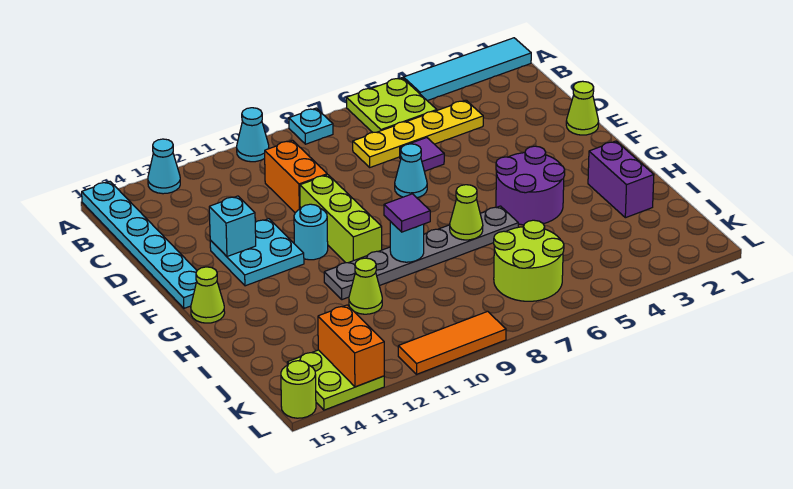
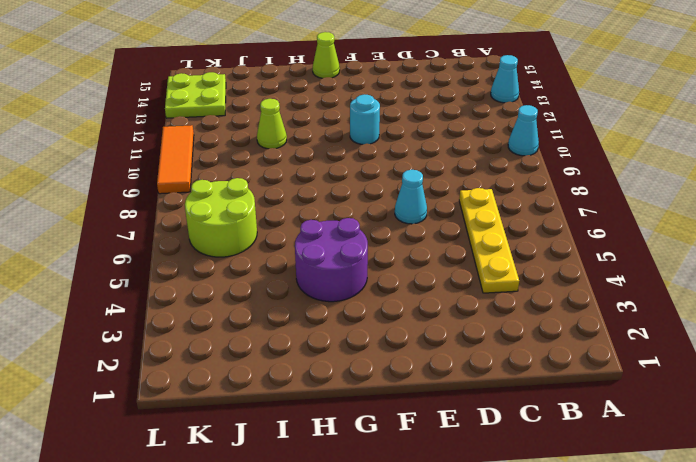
none -> cyan tile A1:A4 level 1
none -> lime plate A5:B6 level 1
none -> cyan plate A8 level 1

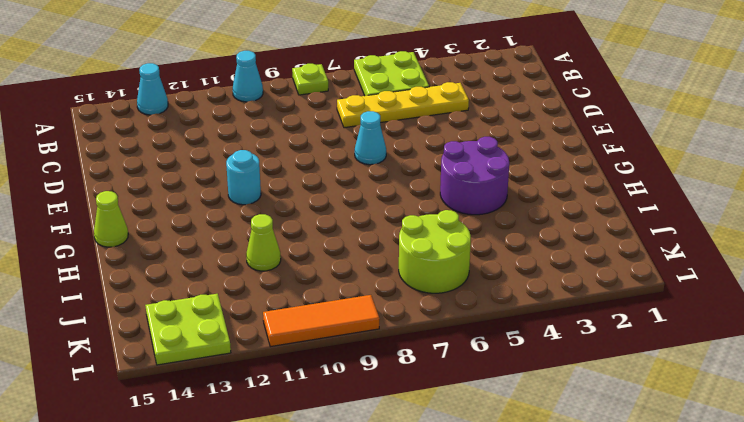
lime plate A8 level 1 -> cyan plate A8 level 1
none -> cyan tile A1:A4 level 1
none -> cyan plate A15:F15 level 1
none -> orange brick C10:D10 level 1

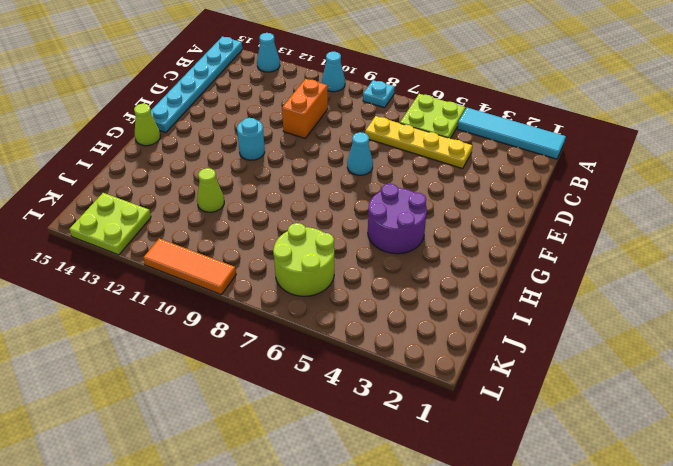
none -> purple tile D6 level 1
none -> lime cone E1 level 1
none -> lime brick E10:G10 level 1

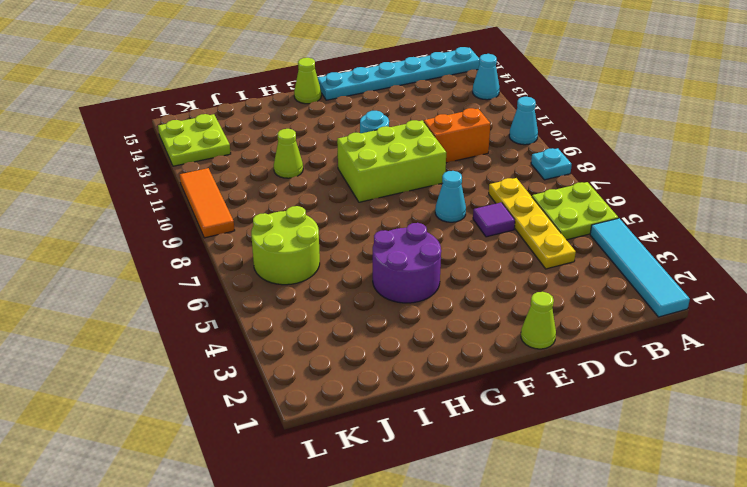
lime brick E9:G10 level 1 -> lime brick E10:G10 level 1
none -> cyan plate E12:F13 level 1
none -> purple brick H2:I2 level 1
none -> grey plate H6:H11 level 1

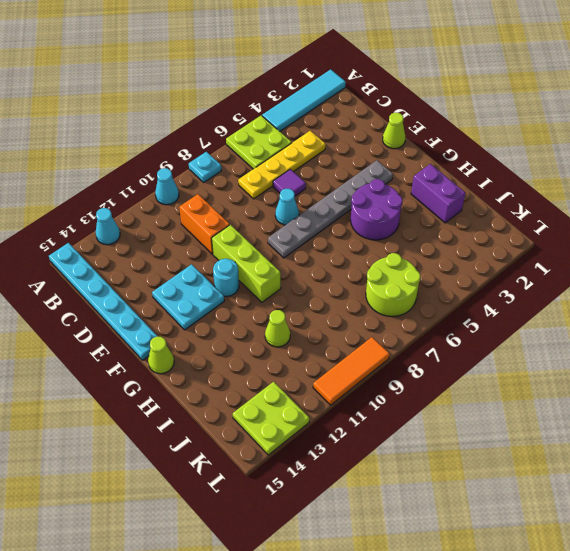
grey plate F3:F8 level 1 -> grey plate H6:H11 level 1
none -> lime round brick L15 level 1
none -> cyan brick E13 level 2
none -> lime cone H7 level 2

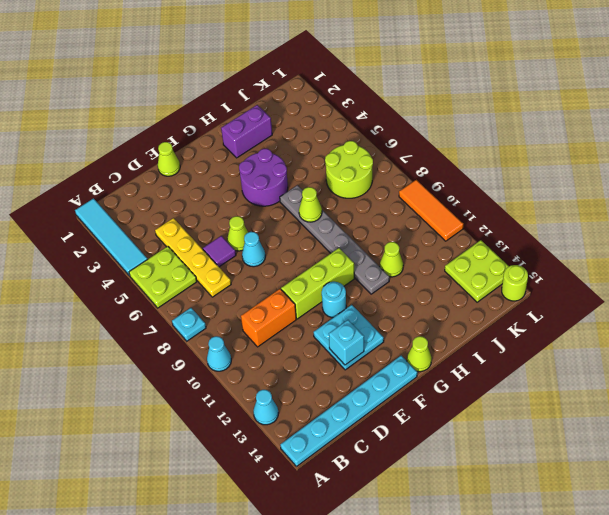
lime cone E6 level 1 -> none
none -> cyan round brick H9 level 2
none -> orange brick K13:L13 level 2
none -> purple tile H9 level 3

